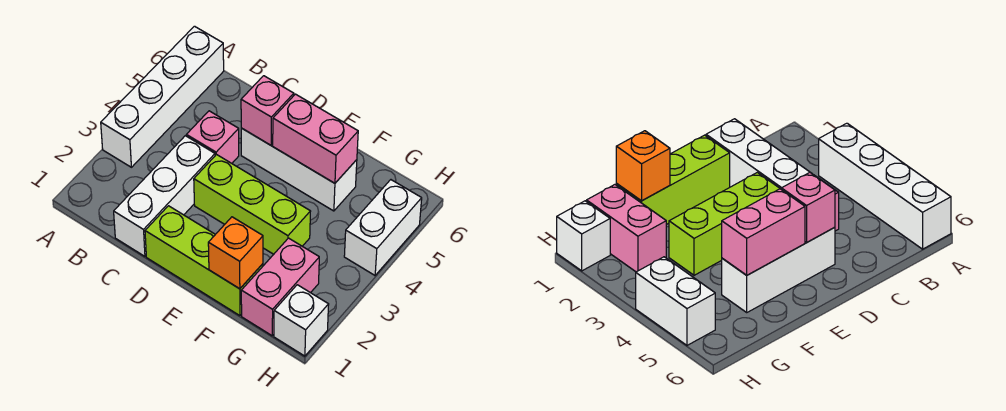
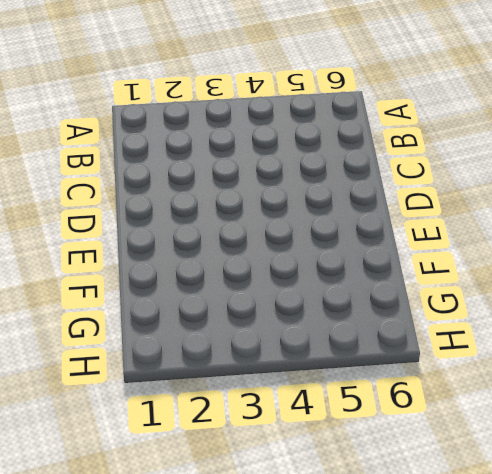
none -> white brick A3:A6 level 1
none -> white brick C1:C3 level 1
none -> pink brick C4 level 1

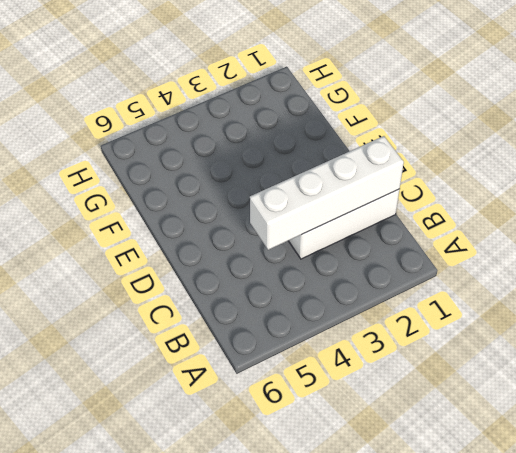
white brick C1:C4 level 2 -> white brick A3:A6 level 1
none -> pink brick C4 level 1
none -> lime brick D1:F1 level 1
none -> lime brick D3:F3 level 1

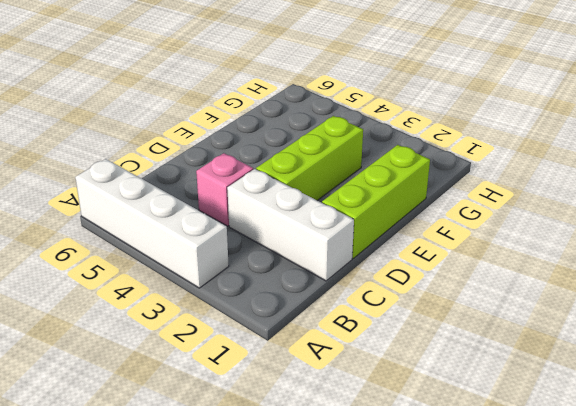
none -> white brick D5:F5 level 1
none -> pink brick G1:G2 level 1
none -> white brick H1 level 1

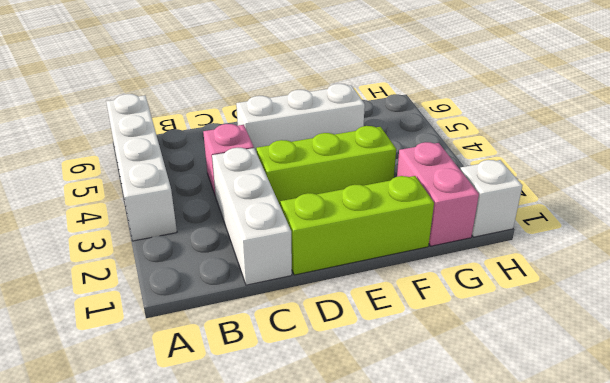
none -> white brick H4:H5 level 1
none -> pink brick D5 level 2
none -> pink brick E5:F5 level 2

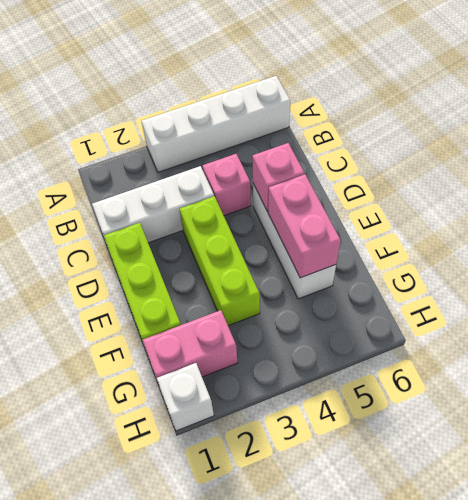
none -> white brick H4:H5 level 1
none -> orange brick F1 level 2

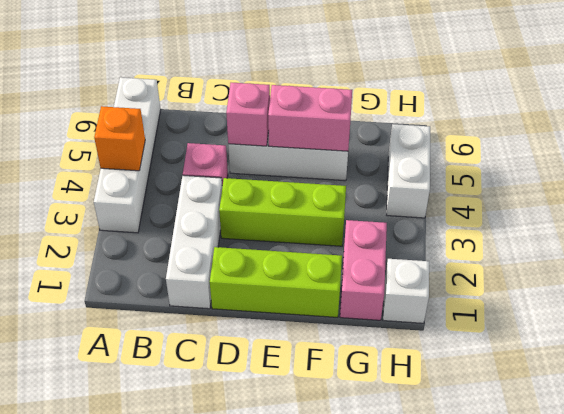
orange brick A4 level 2 -> orange brick F1 level 2

